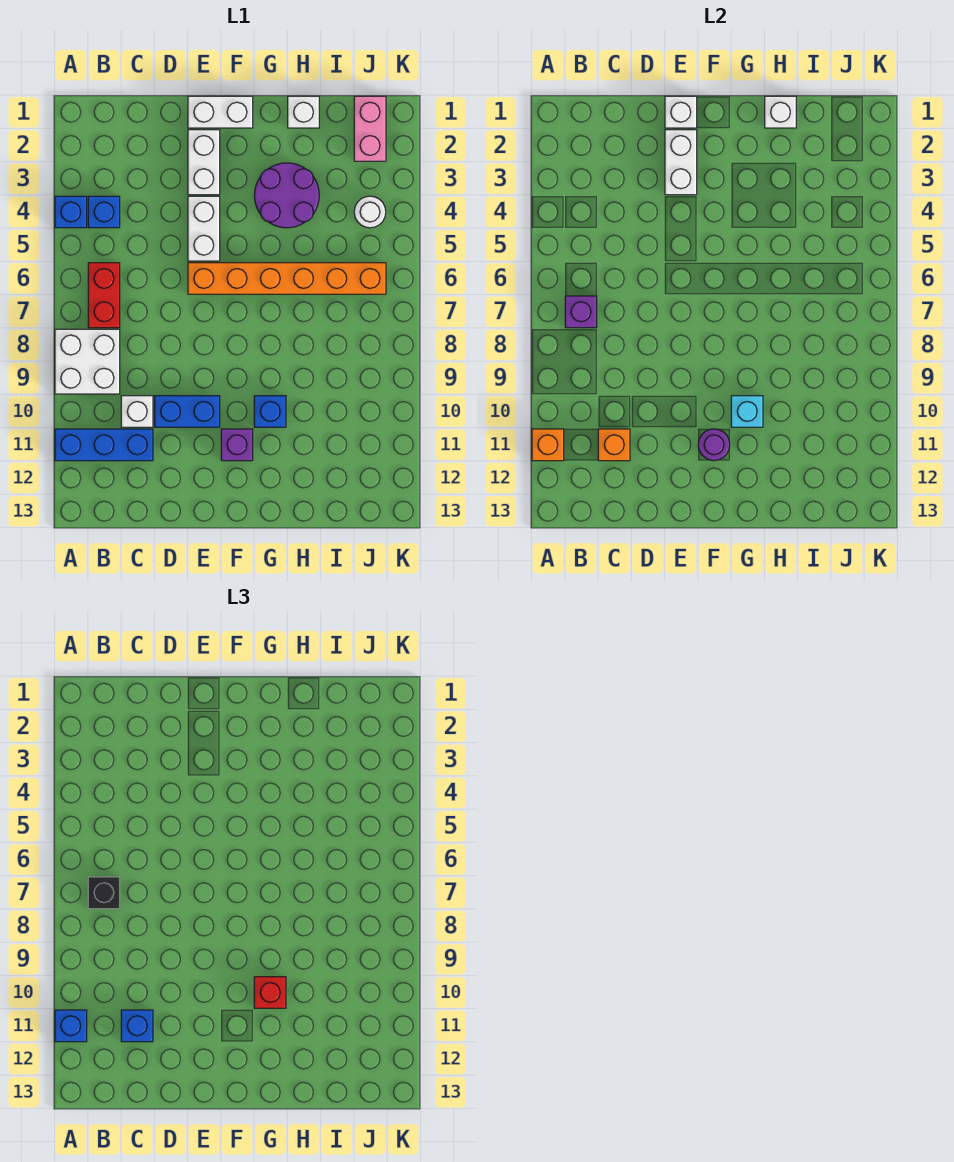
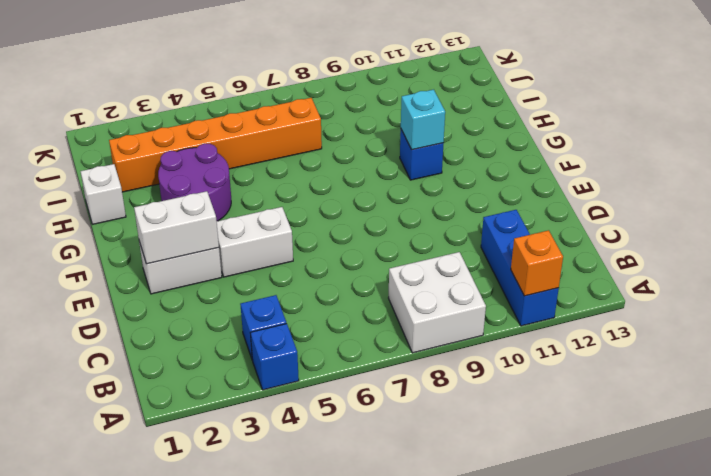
orange brick I2:I7 level 1 -> orange brick E6:J6 level 1
none -> red brick B6:B7 level 1
none -> white brick C10 level 1
none -> blue brick D10:E10 level 1

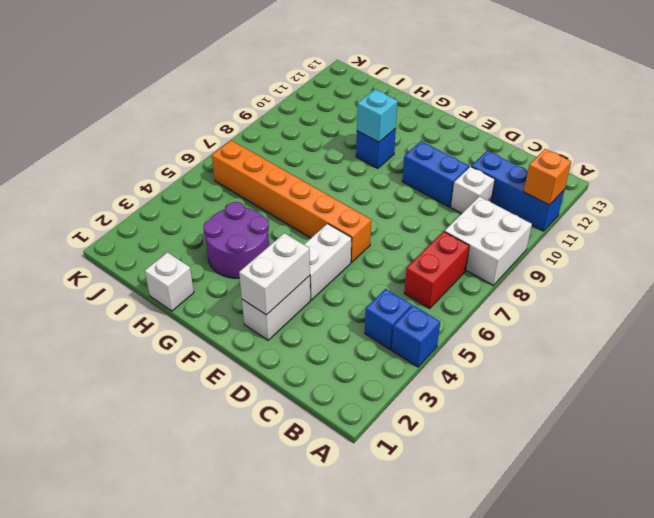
none -> white brick E1:F1 level 1
none -> purple brick F11 level 1
none -> pink brick J1:J2 level 1

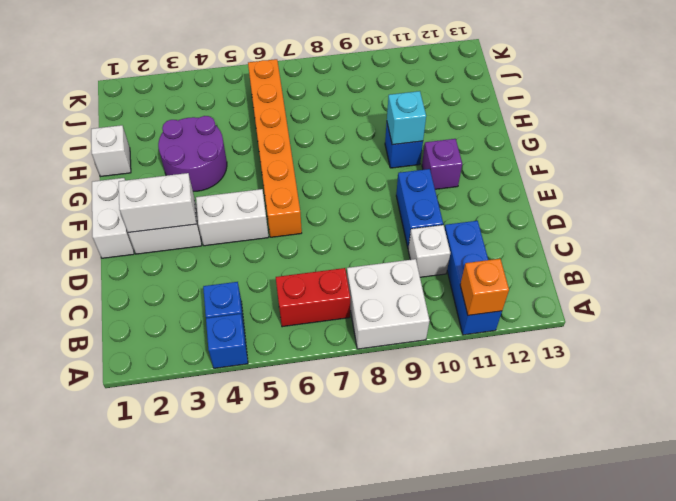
none -> pink brick J1:J2 level 1
none -> white round brick J4 level 1
none -> purple brick B7 level 2

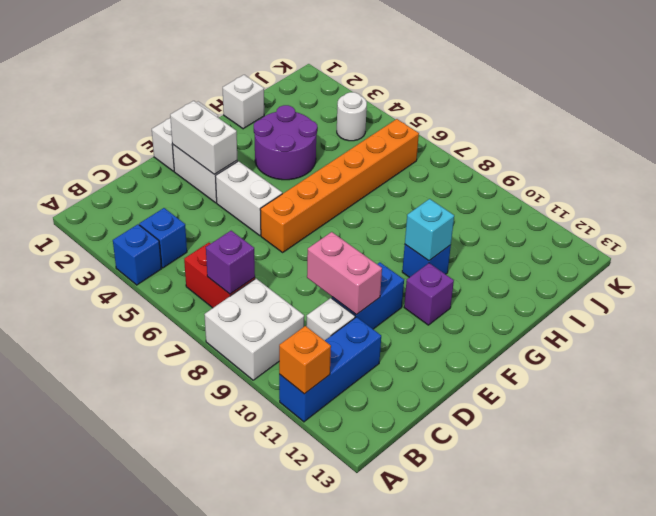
pink brick D9:D10 level 2 -> pink brick J1:J2 level 1
none -> orange brick C11 level 2
none -> white brick E1 level 2
none -> purple round brick F11 level 2

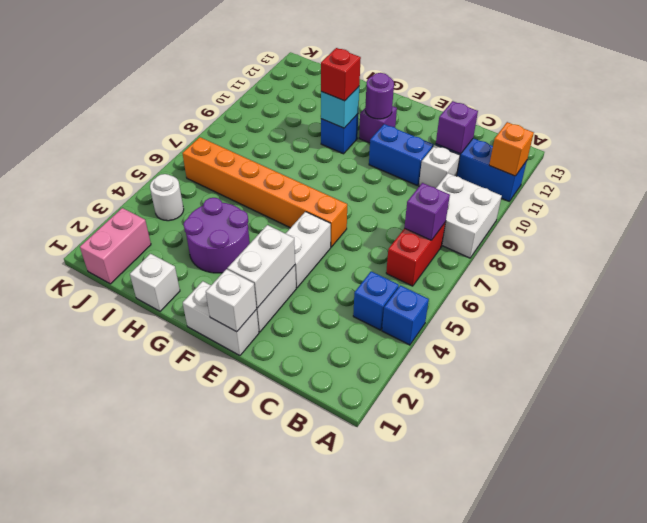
purple brick C11 level 2 -> orange brick C11 level 2
none -> white brick H1 level 2
none -> blue brick A11 level 3
none -> black brick B7 level 3

